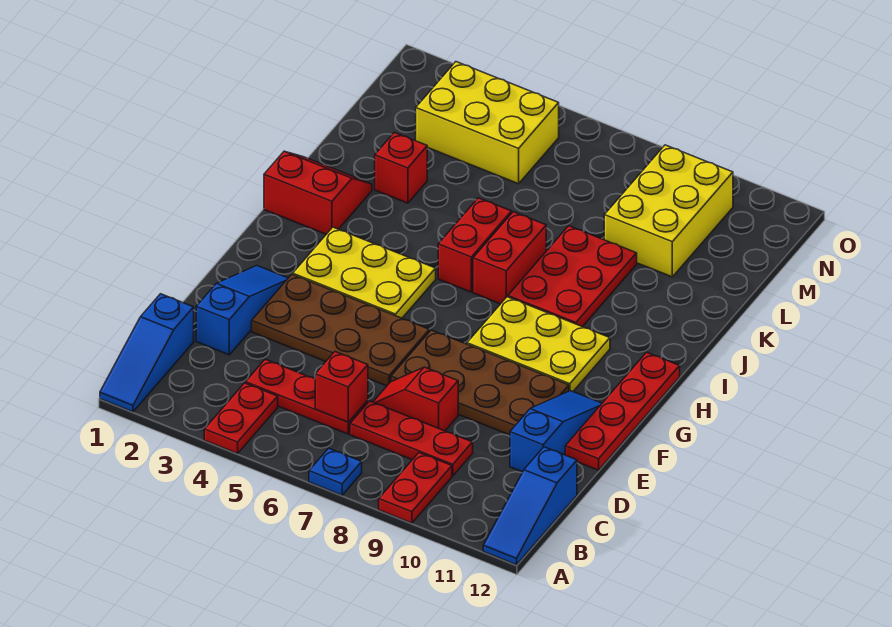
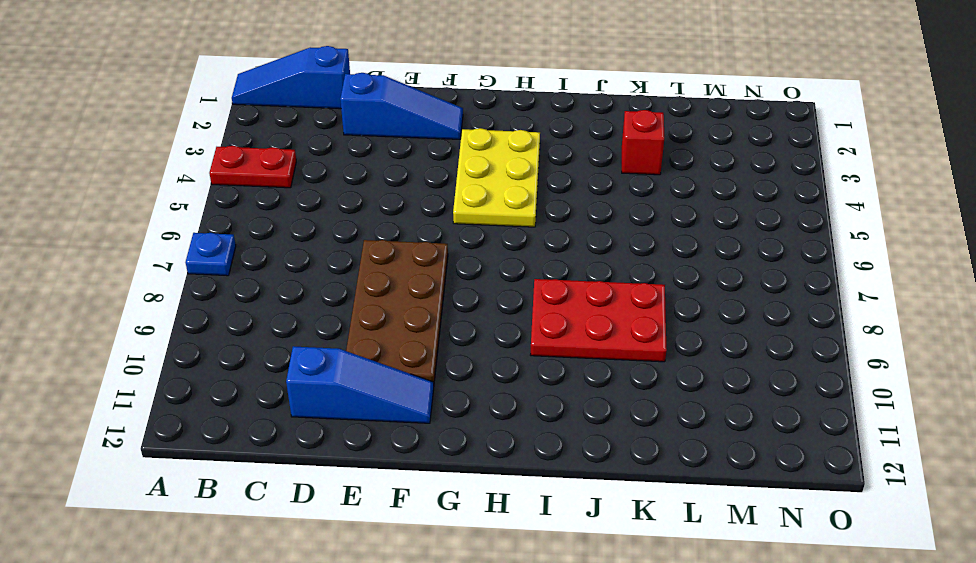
none -> red plate A9:B9 level 1
none -> blue slope A12:C12 level 1 top C
none -> red plate C4:C6 level 1

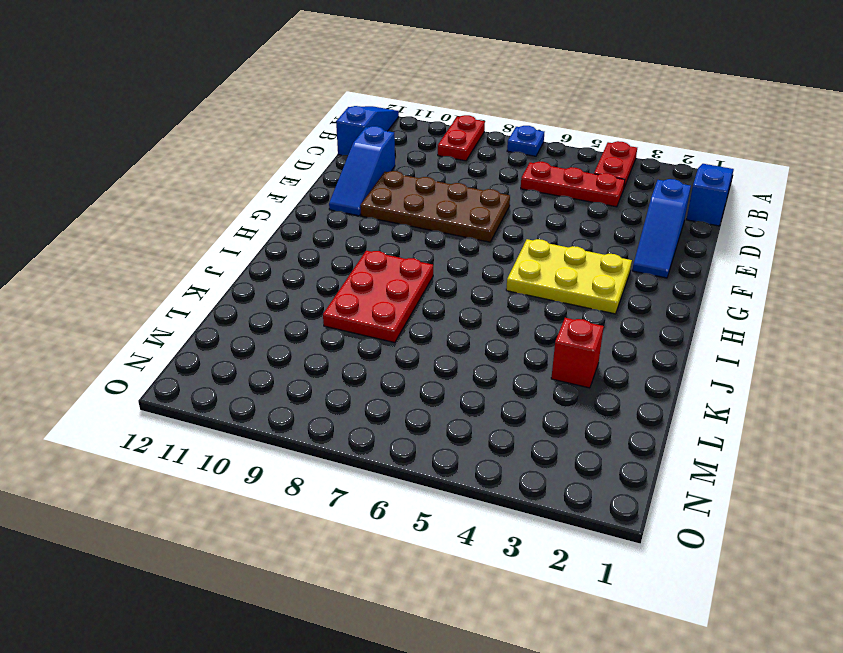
none -> red plate C7:C9 level 1
none -> red slope D7:D8 level 1 top 8
none -> brown plate E3:F6 level 1

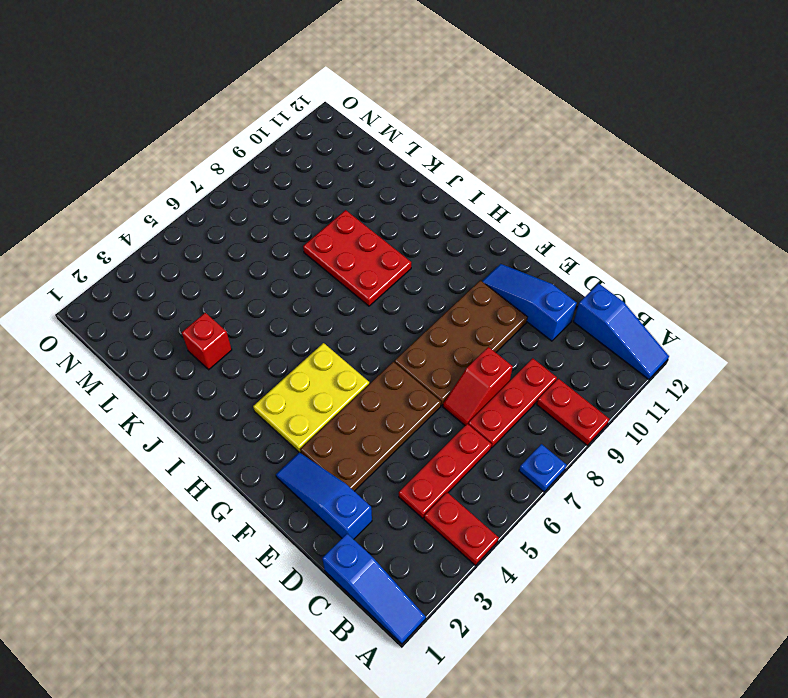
none -> red plate E12:H12 level 1
none -> yellow plate G8:H10 level 1
none -> red slope I1:J2 level 1 top I

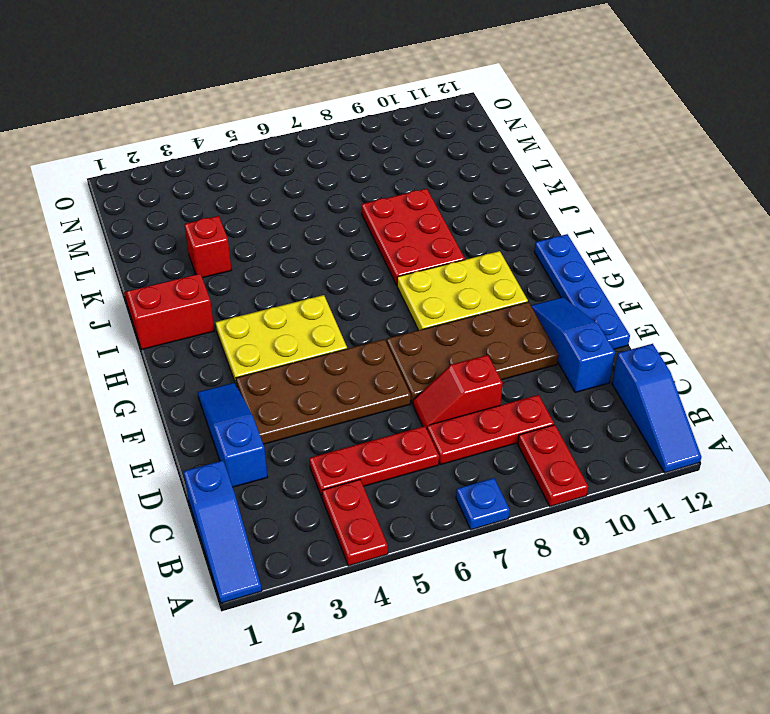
blue plate E12:H12 level 1 -> red plate E12:H12 level 1
none -> red brick I6:J6 level 1
none -> red brick I7:J7 level 1
none -> yellow brick L9:N10 level 1

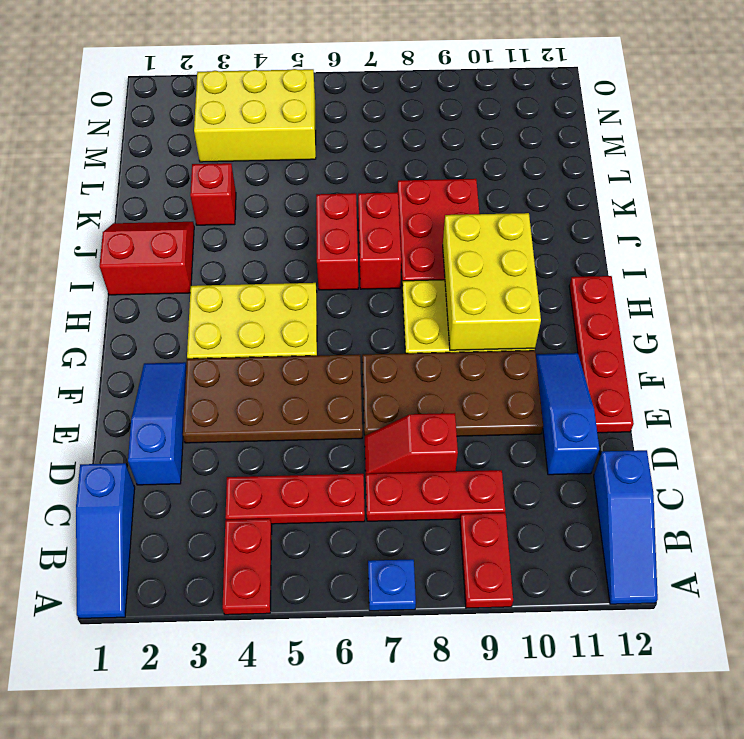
yellow brick G9:I10 level 2 -> yellow brick L9:N10 level 1
none -> red brick C6 level 2

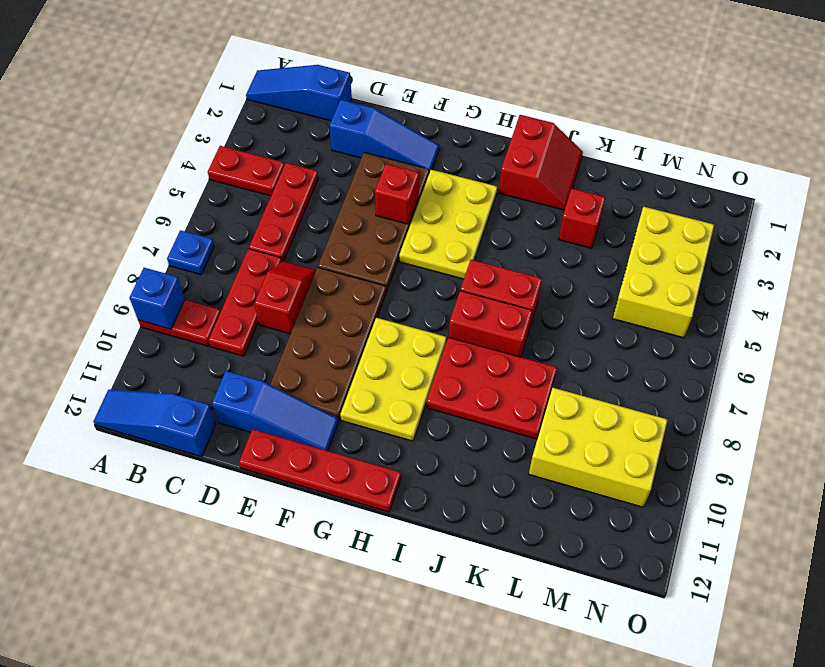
blue brick A9 level 2 -> none
red brick F4 level 2 -> red brick C6 level 2

